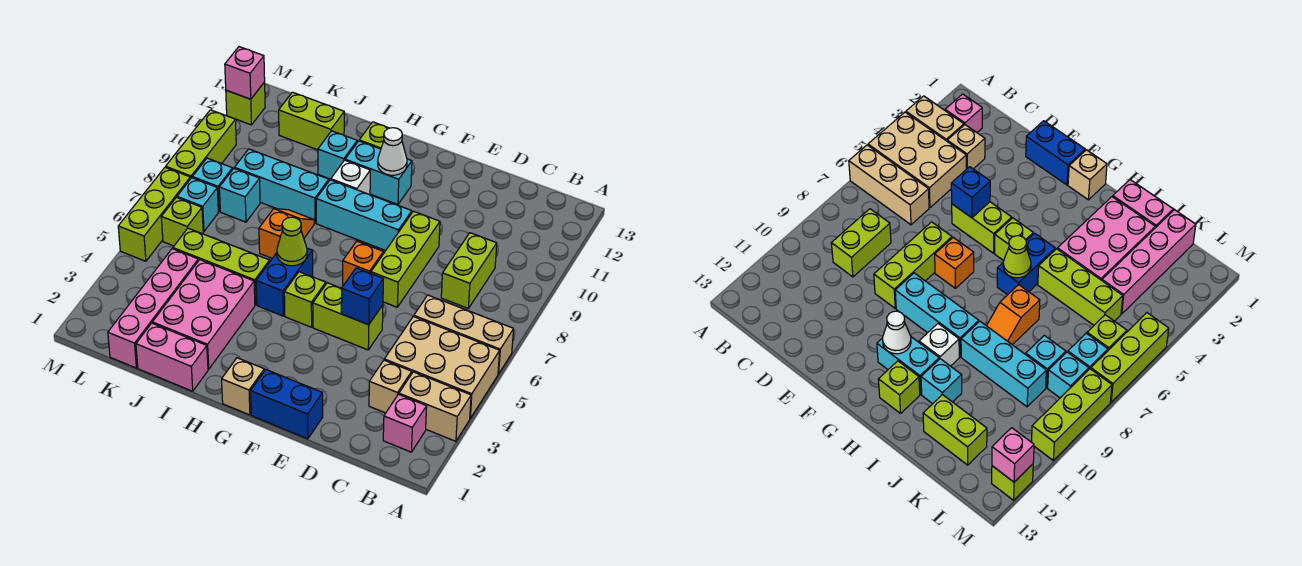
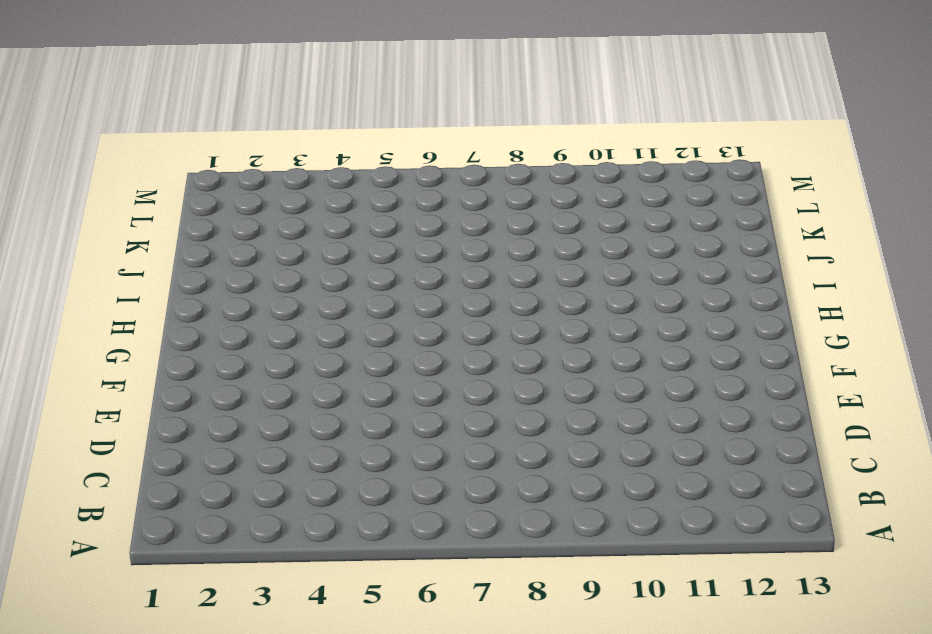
none -> tan brick A3:B3 level 1
none -> tan brick A4:C5 level 1
none -> tan brick A6:C6 level 1
none -> pink brick B2 level 1

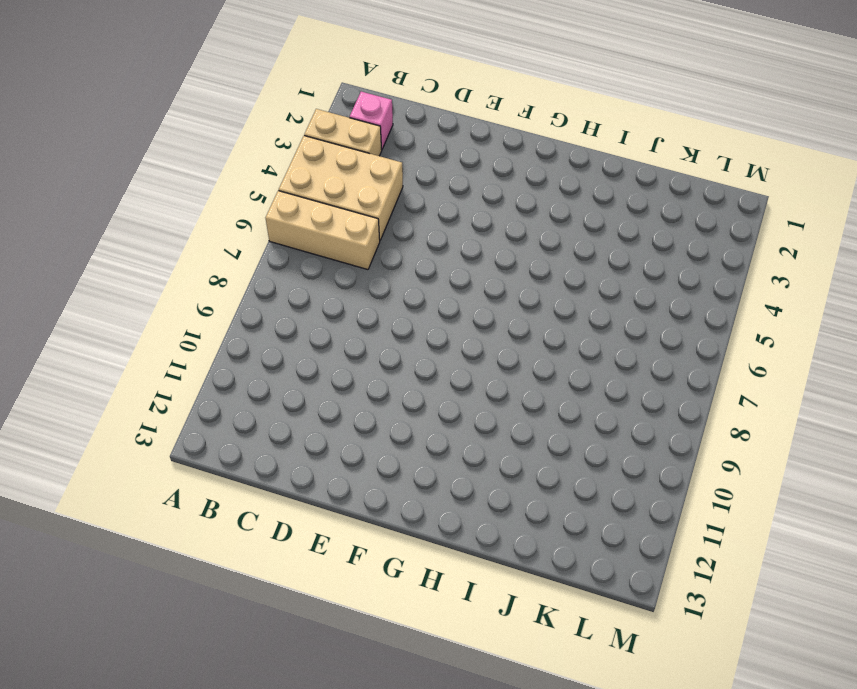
none -> tan brick C3 level 1
none -> lime brick C8:C9 level 1
none -> blue brick E1:F1 level 1
none -> lime brick E5:F5 level 1

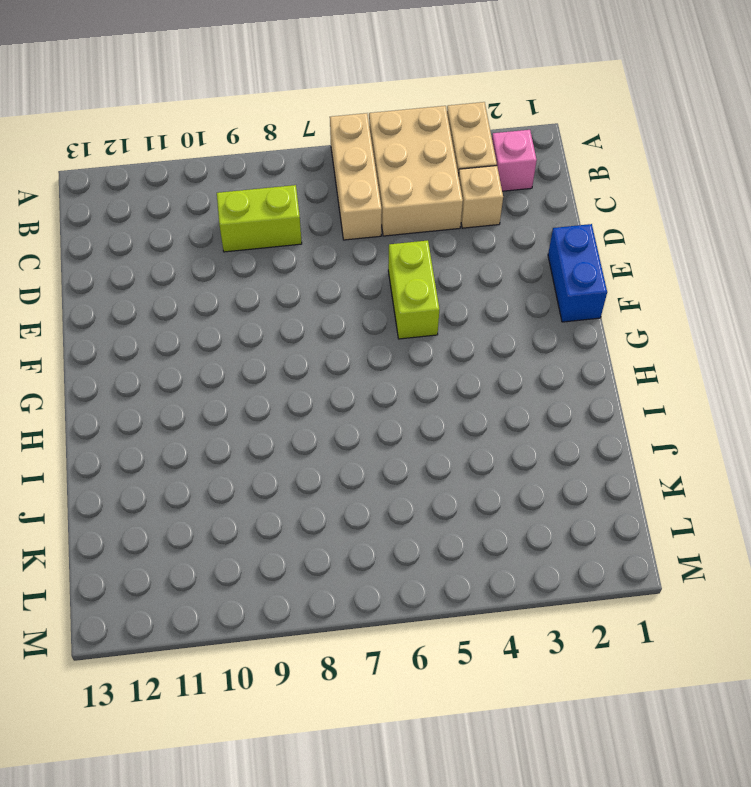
none -> lime brick E7:E9 level 1
none -> orange brick F7 level 1
none -> cyan brick F9:H9 level 1
none -> tan brick G1 level 1

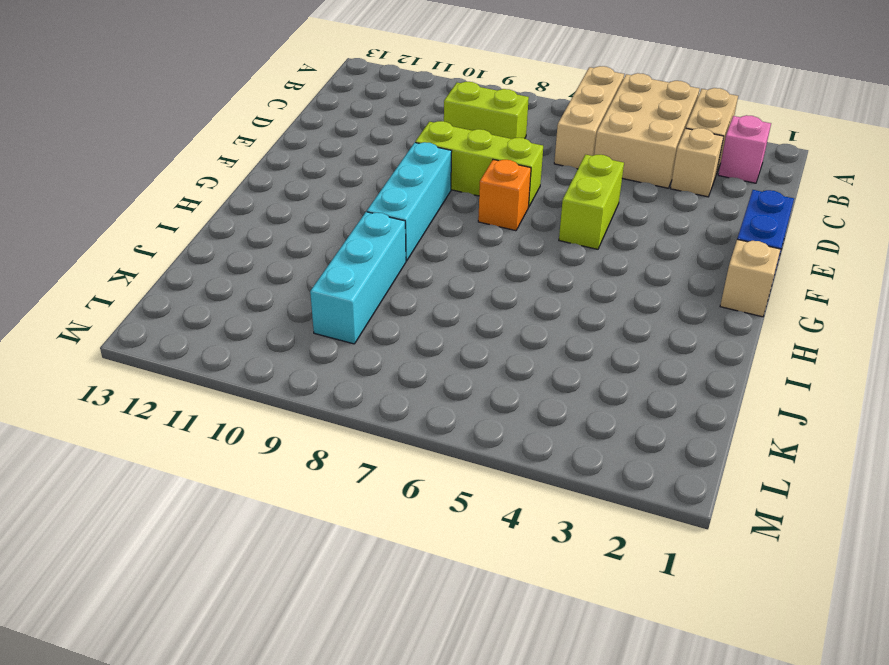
none -> lime brick G5 level 1
none -> cyan brick G11:H11 level 1
none -> blue brick H5:H6 level 1
none -> white brick H10 level 1

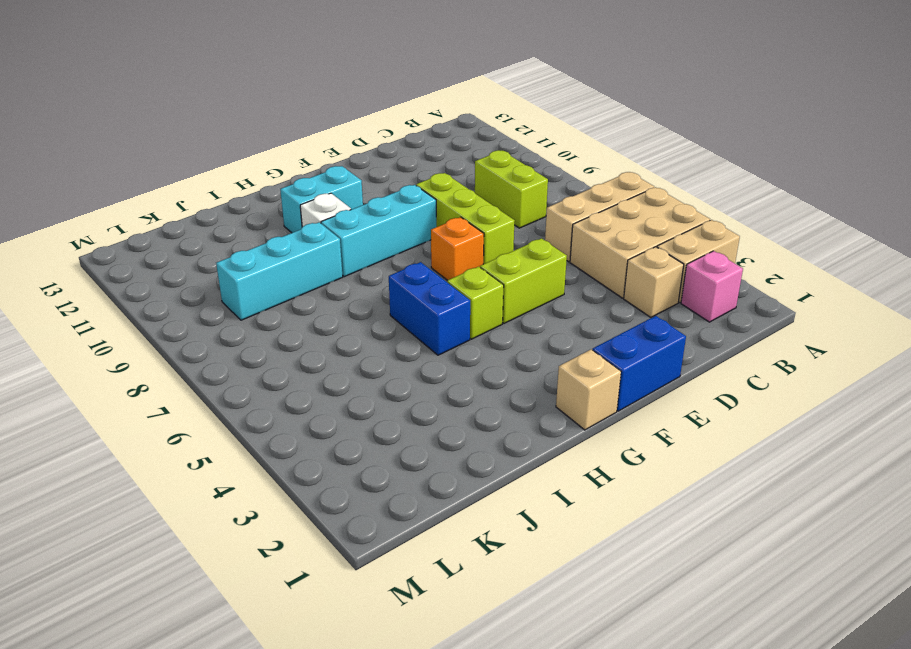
none -> lime brick H12 level 1
none -> pink brick I1:J1 level 1
none -> pink brick I2:J4 level 1
none -> lime brick I5:K5 level 1

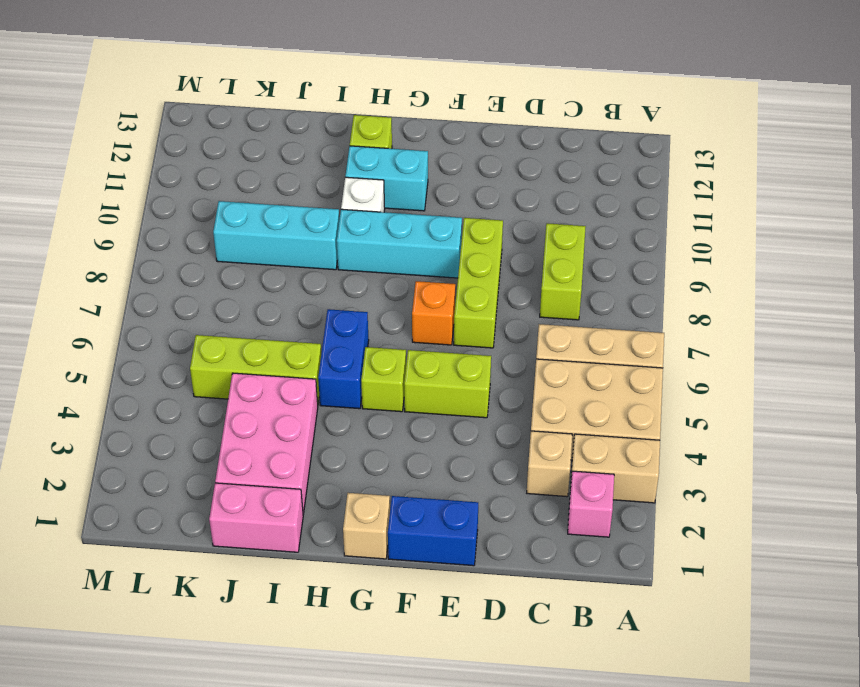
none -> orange slope I7:I8 level 1 top 7
none -> cyan brick I11 level 1
none -> lime brick J12:K12 level 1
none -> pink brick K1:K4 level 1

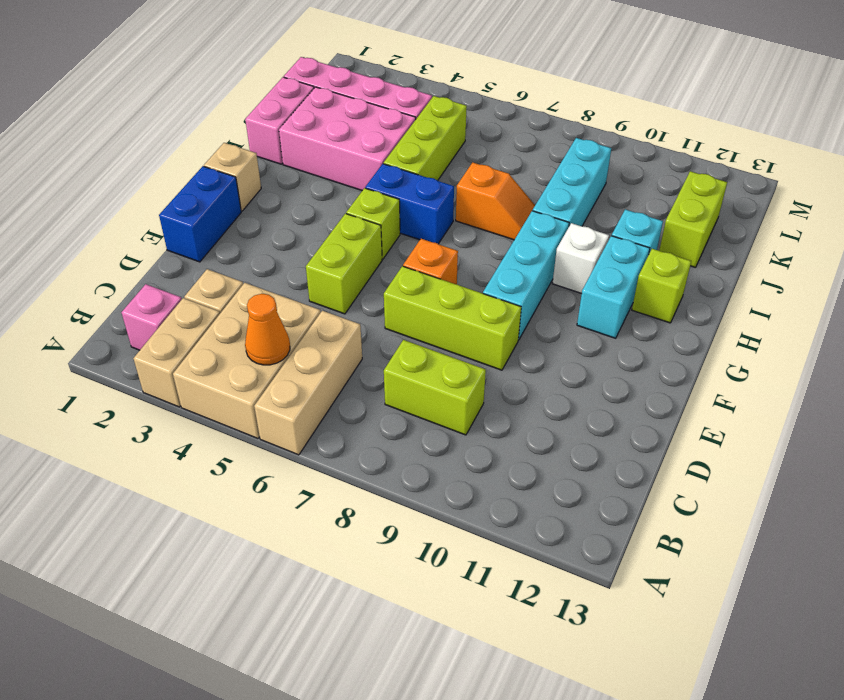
orange cone B5 level 2 -> none
none -> cyan brick K8 level 1
none -> lime brick L6 level 1
none -> cyan brick L7 level 1
none -> cyan brick L8 level 1

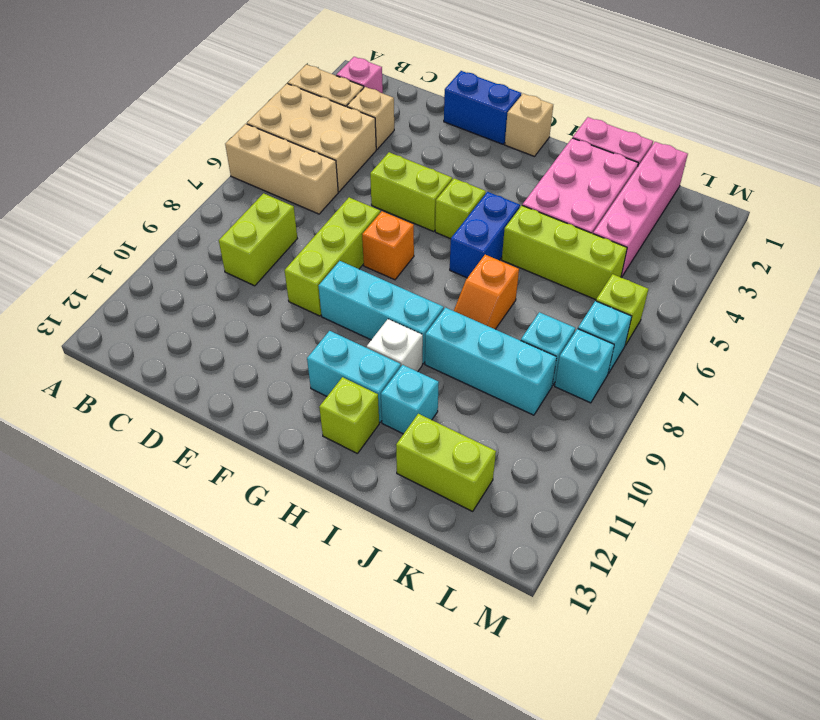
none -> lime brick M5:M7 level 1
none -> lime brick M8:M10 level 1
none -> lime brick M12 level 1
none -> blue brick E5 level 2

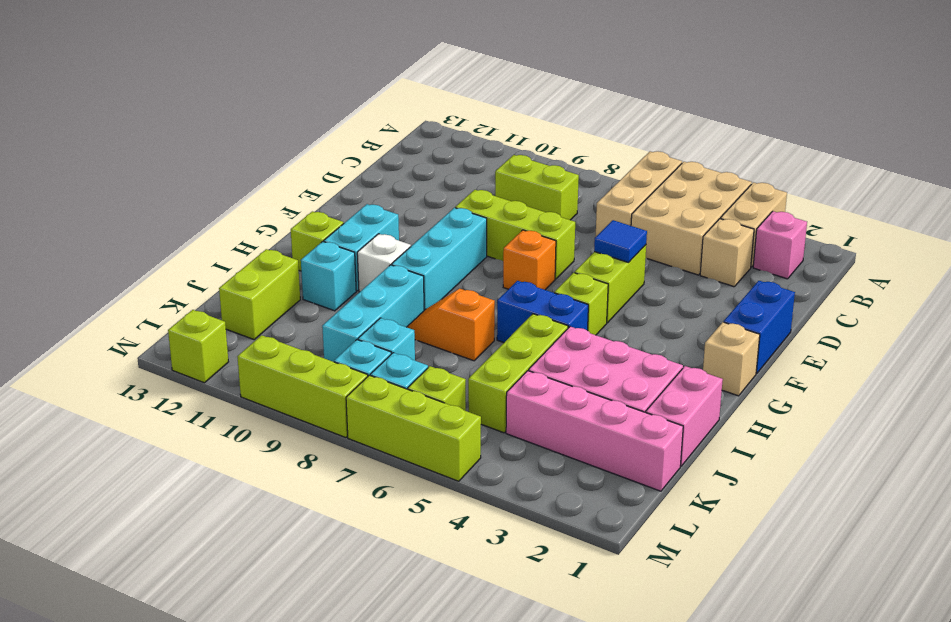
blue tile E5 level 2 -> blue brick E5 level 2
none -> white cone G11 level 2
none -> lime cone H6 level 2
none -> pink brick M12 level 2

